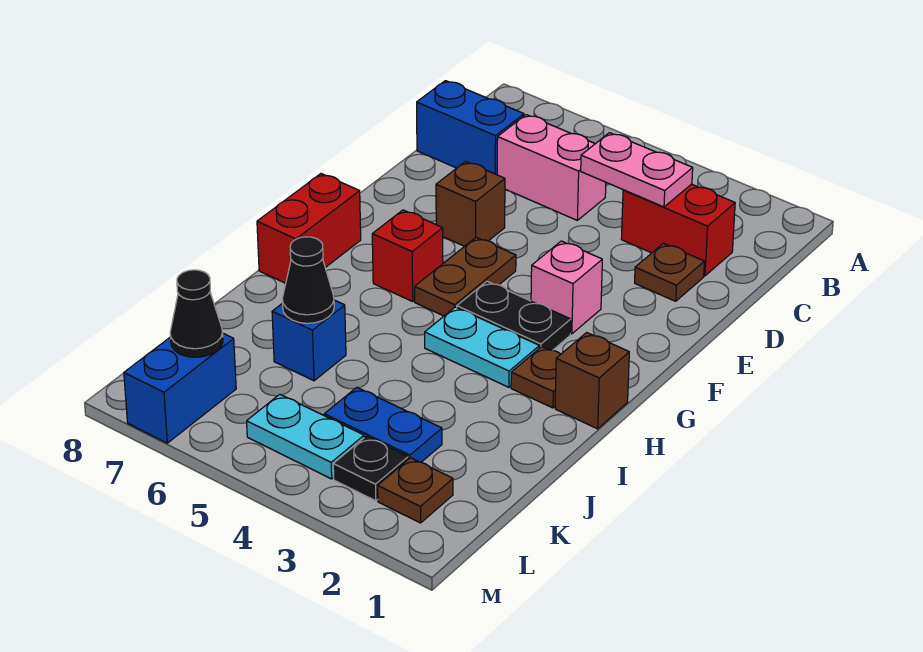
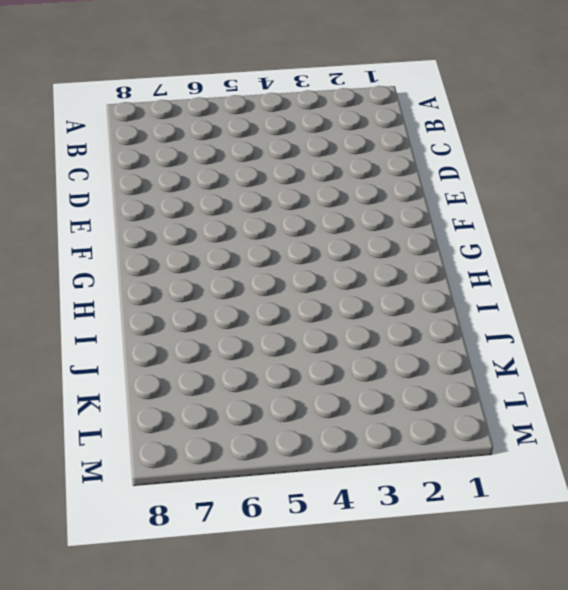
none -> red brick C2:C3 level 1
none -> pink brick C5:C6 level 1
none -> blue brick C7:C8 level 1

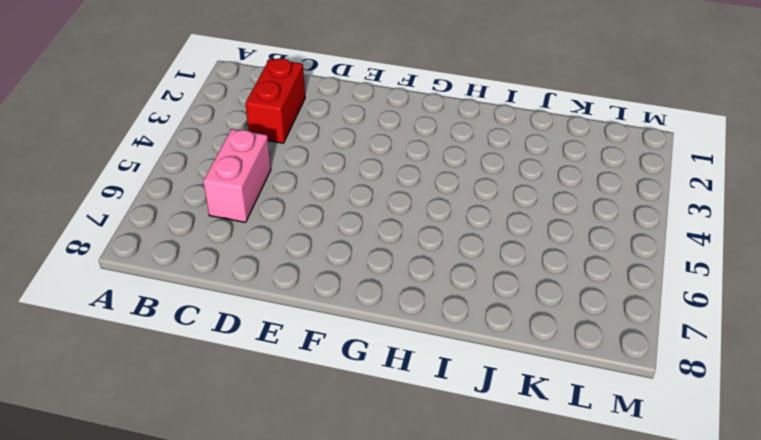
none -> blue brick C7:C8 level 1
none -> brown plate D2 level 1
none -> brown brick E6 level 1

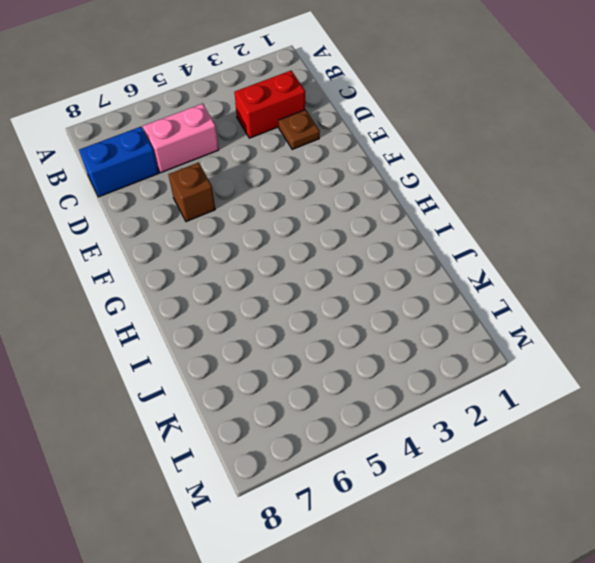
none -> pink brick F3 level 1
none -> brown plate F5:G5 level 1
none -> black plate G3:G4 level 1

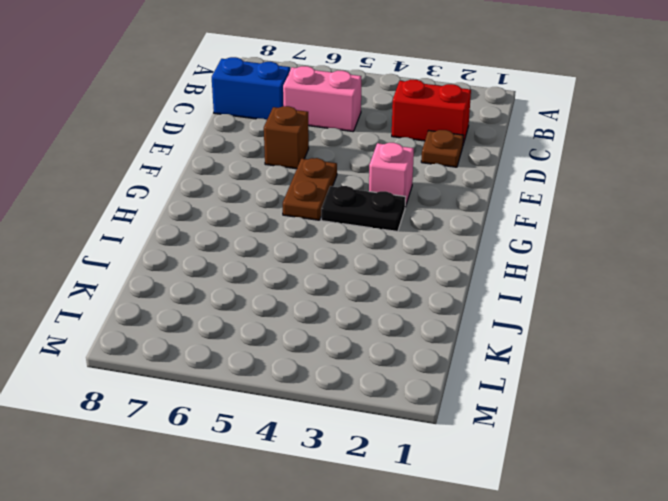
none -> red brick G6 level 1
none -> red brick G8:H8 level 1
none -> brown brick H1 level 1

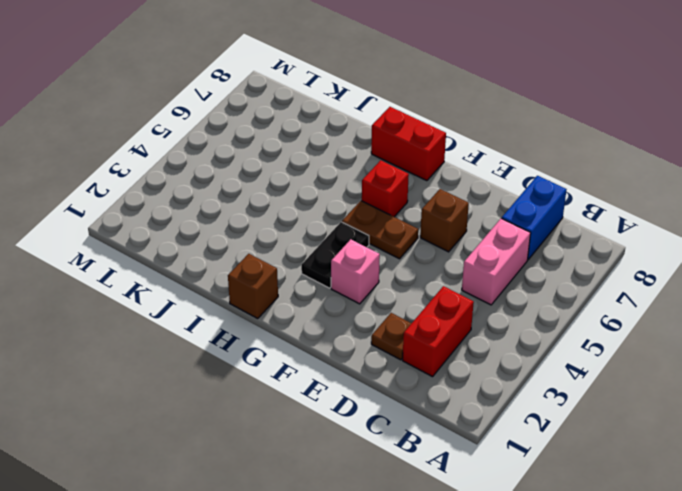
none -> brown plate H2 level 1
none -> cyan plate H3:H4 level 1
none -> blue brick J6 level 1

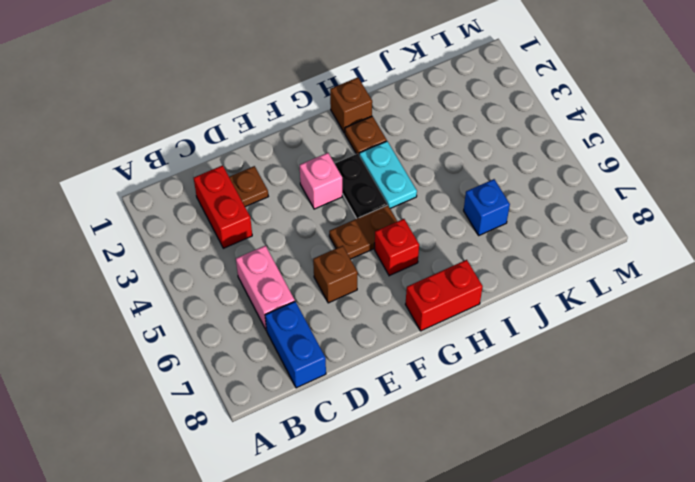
none -> blue plate K3:K4 level 1
none -> brown plate L2 level 1
none -> black plate L3 level 1

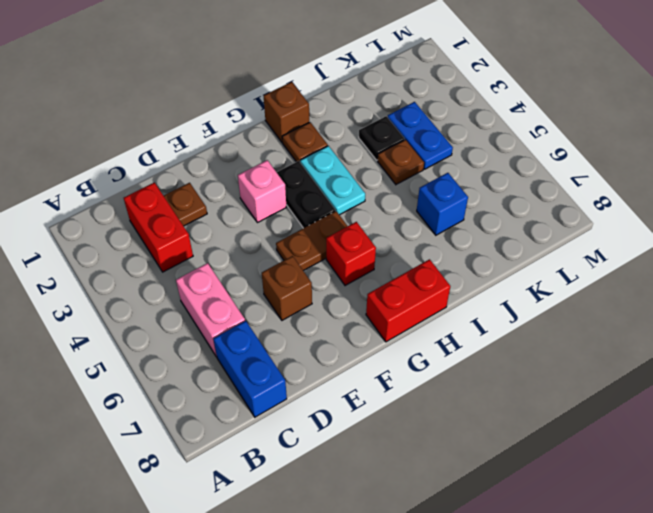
black plate J3 level 1 -> black plate L3 level 1
brown plate J4 level 1 -> brown plate L2 level 1
none -> cyan plate L4:L5 level 1
none -> blue brick L7:M7 level 1
none -> pink plate C3:C4 level 2

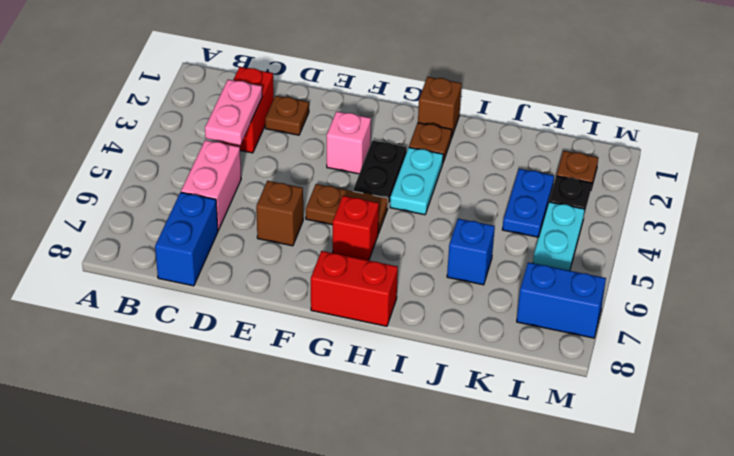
none -> black cone J6 level 2
none -> black cone L7 level 2

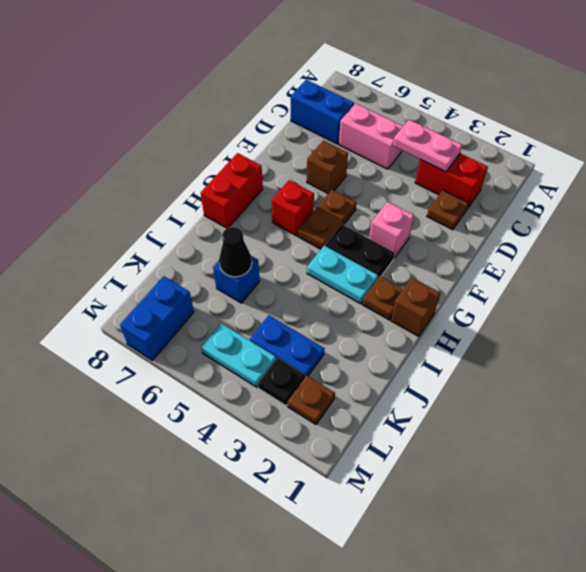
none -> black cone L7 level 2

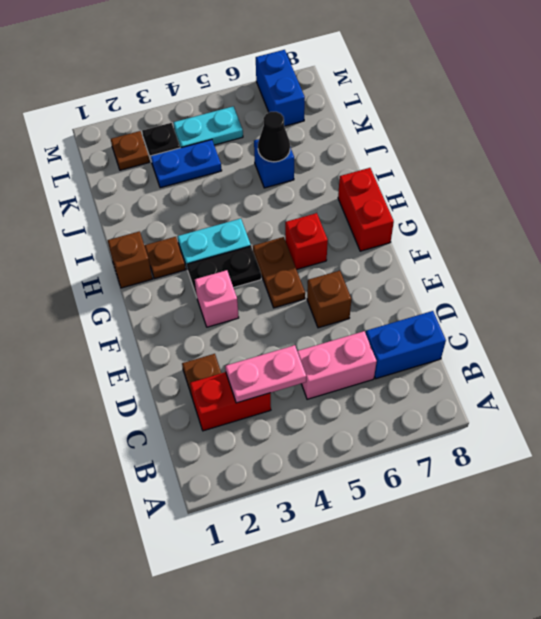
none -> black cone L7 level 2

